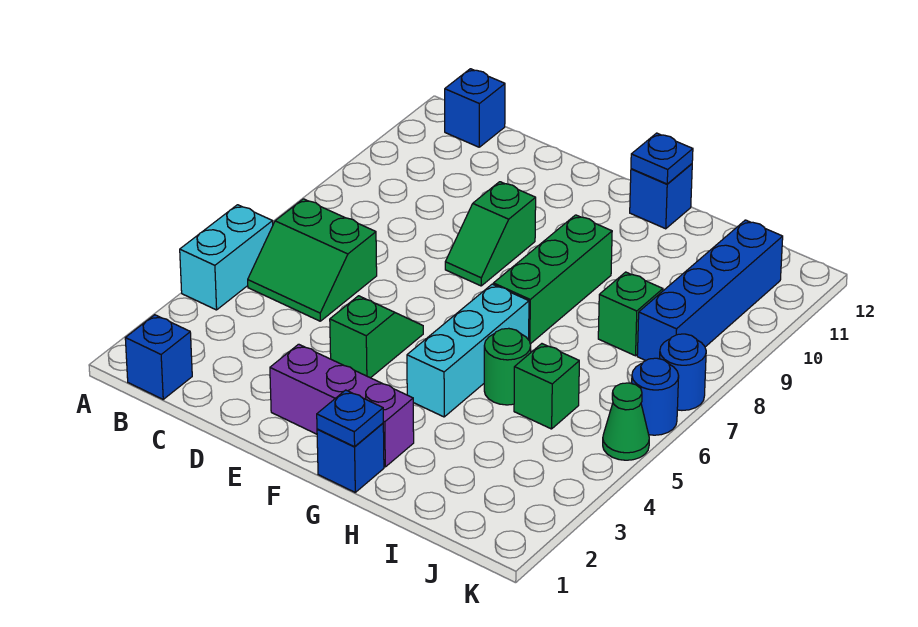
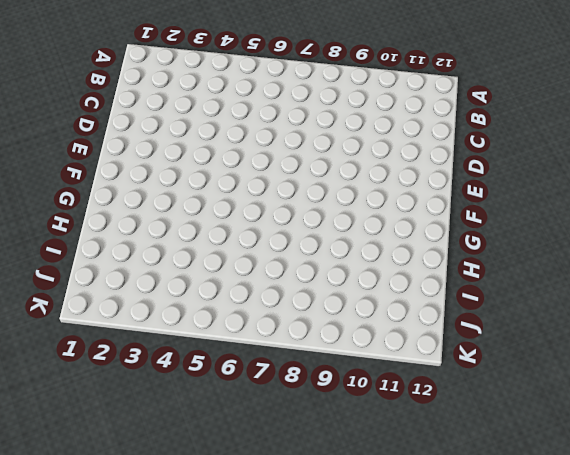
none -> cyan brick A4:A5 level 1
none -> blue brick B1 level 1
none -> green slope B5:C6 level 1 top 6

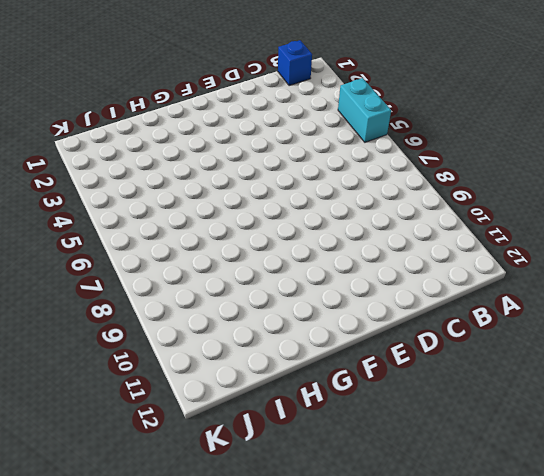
none -> green slope B5:C6 level 1 top 6
none -> blue brick B12 level 1
none -> purple brick E2:G2 level 1

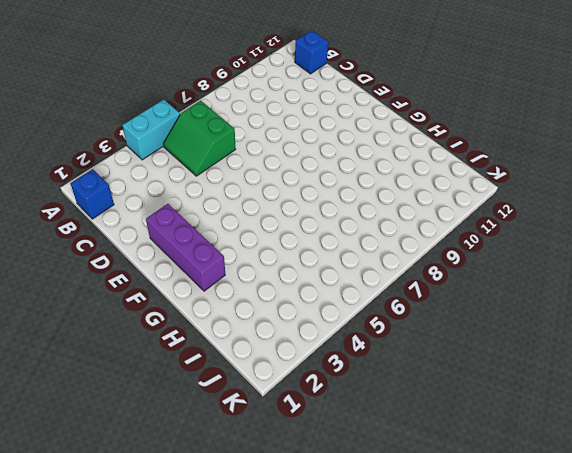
none -> green slope E4:E5 level 1 top 4
none -> green slope E8:E9 level 1 top 9
none -> blue brick G1 level 1

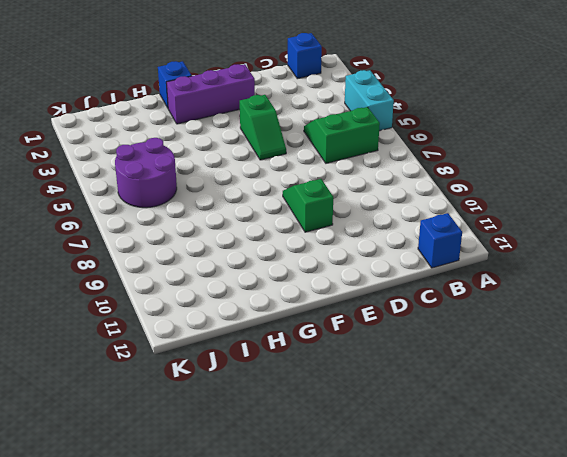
purple round brick I5:J6 level 1 -> green brick I5 level 1
none -> cyan brick G4:G6 level 1
none -> green brick G7:G9 level 1
none -> blue brick G12 level 1

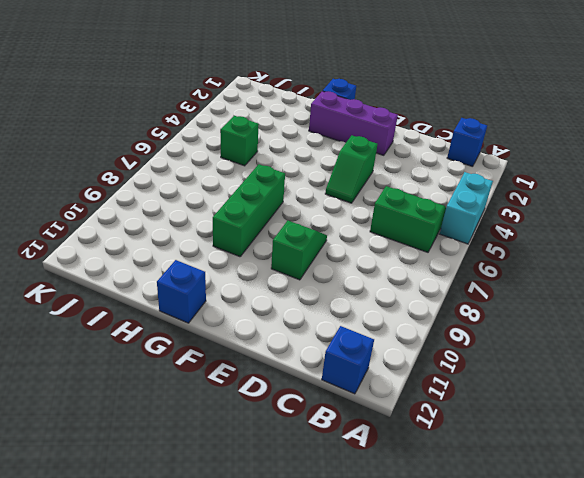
none -> cyan brick G4:G6 level 1
none -> green round brick H5 level 1
none -> green brick I8 level 1

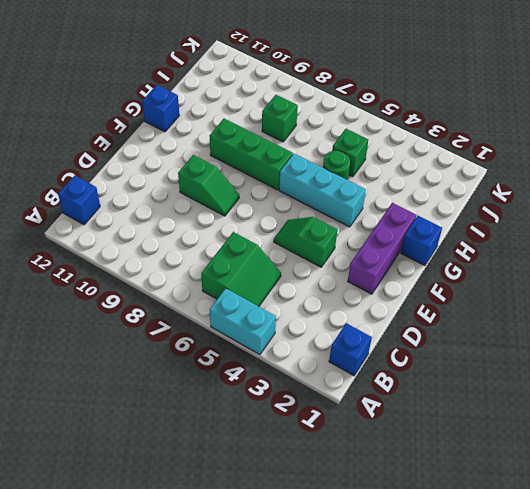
none -> blue brick J8:J11 level 1
none -> green cone K5 level 1
none -> blue round brick K6 level 1

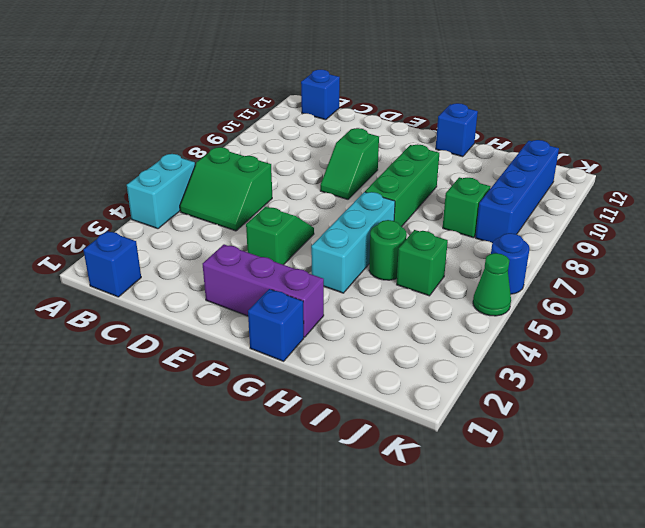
none -> blue round brick K7 level 1
none -> blue plate G1 level 2
none -> blue plate G12 level 2

